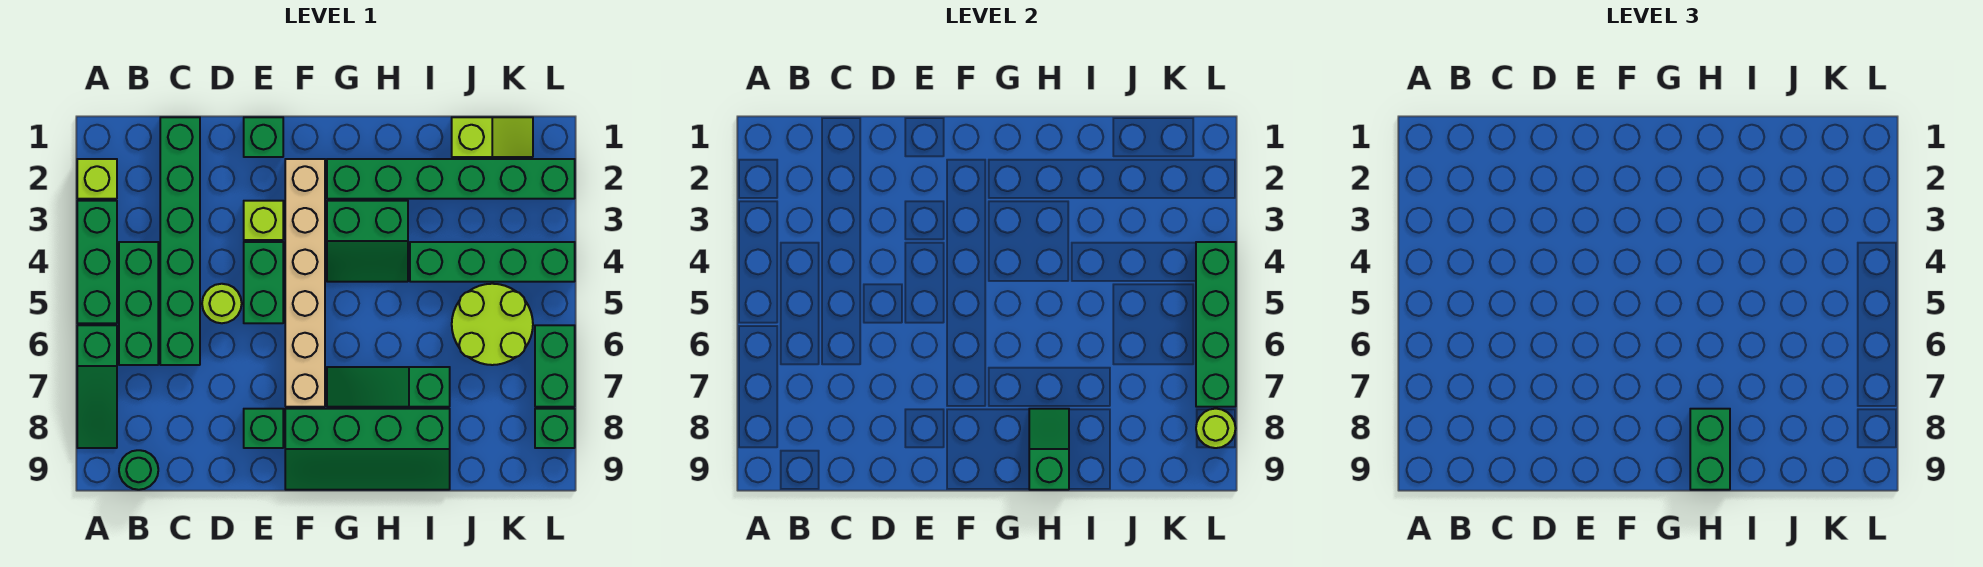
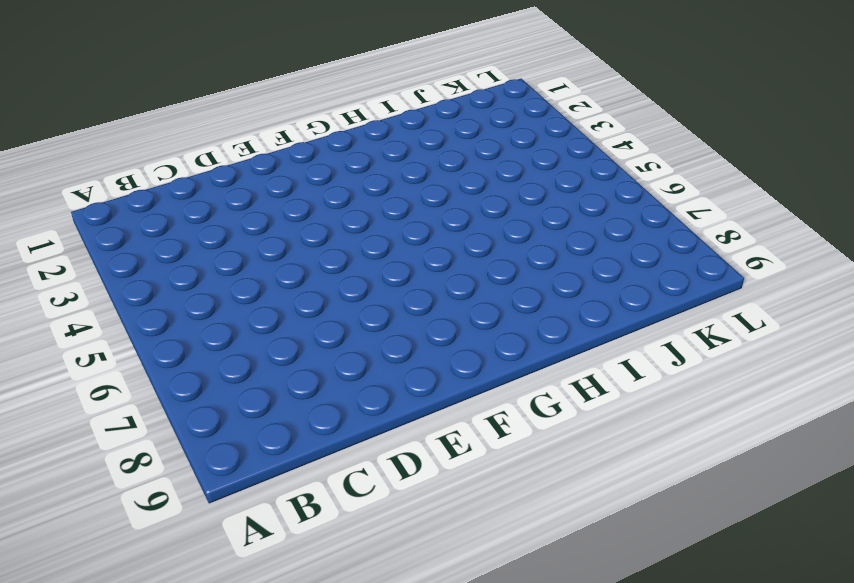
none -> lime brick A2 level 1
none -> green brick A3:A5 level 1
none -> green slope A6:A8 level 1 top 6

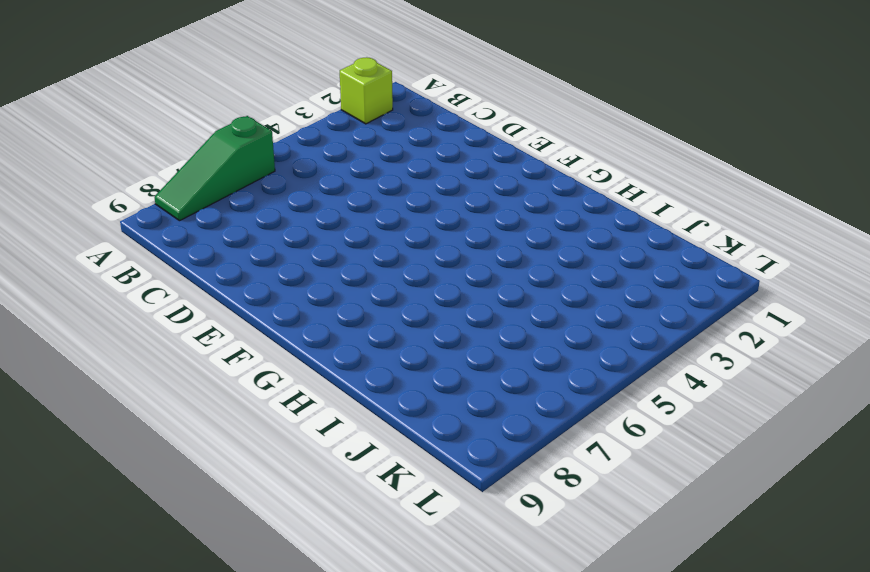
none -> green brick A3:A5 level 1
none -> green brick B4:B6 level 1
none -> green round brick B9 level 1

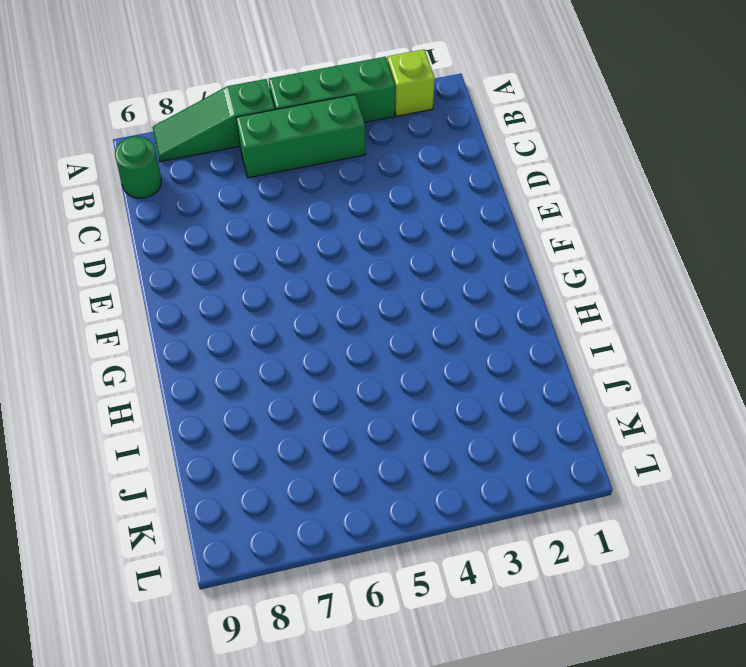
none -> green brick C1:C6 level 1
none -> lime round brick D5 level 1
none -> green brick E1 level 1

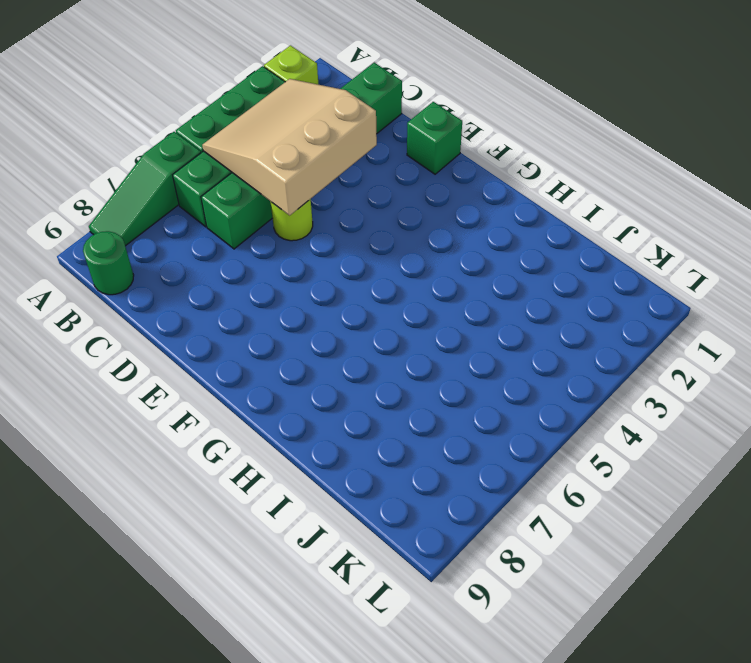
tan slope B3:D5 level 2 top D -> none
none -> lime brick E3 level 1
none -> green brick E4:E5 level 1
none -> green brick E8 level 1

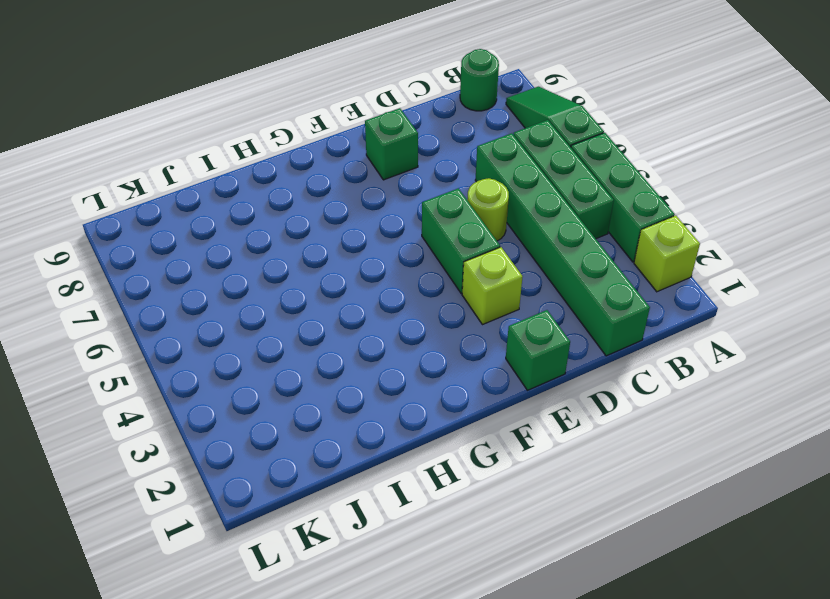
none -> tan brick F2:F7 level 1
none -> green slope F8:I9 level 1 top 8
none -> green brick G2:L2 level 1

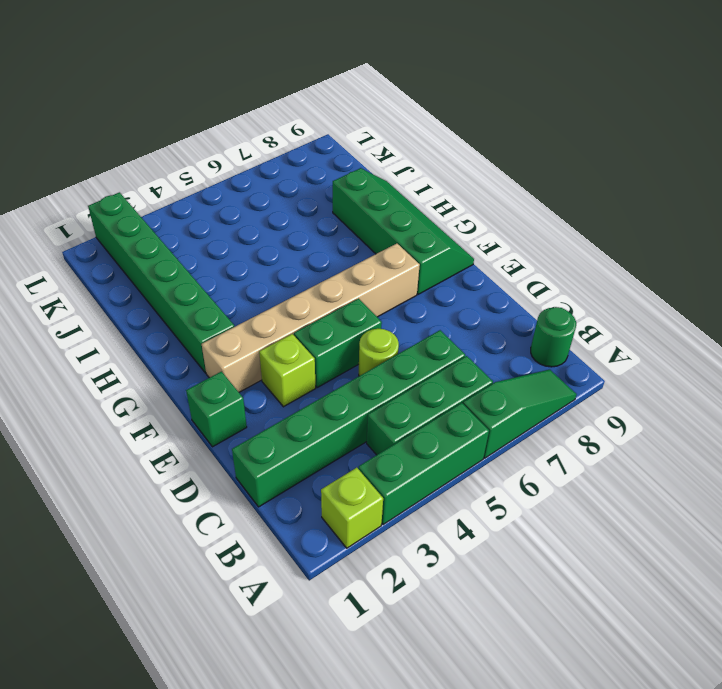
none -> green brick E8 level 1
none -> green slope G3:H4 level 1 top 3
none -> green slope G7:I7 level 1 top I

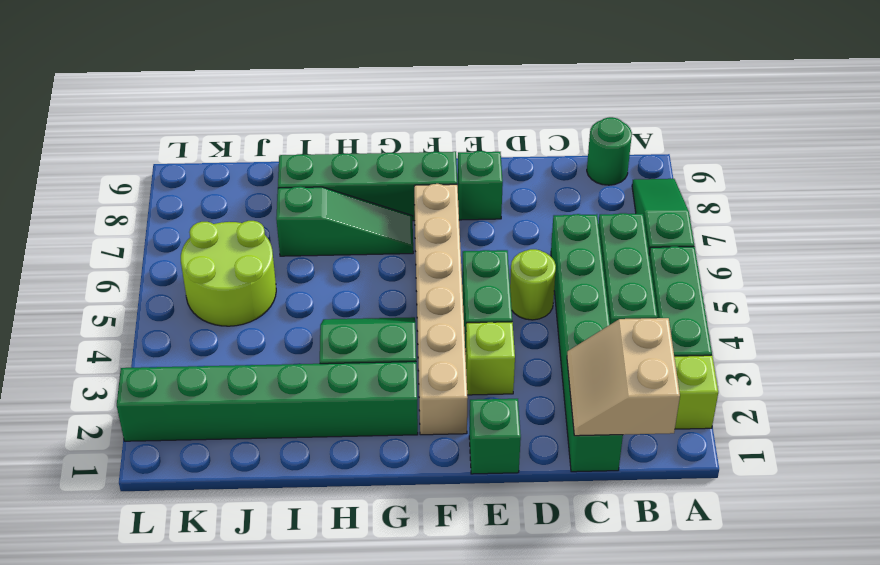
tan slope B1:C2 level 2 top B -> none
none -> green brick I4:L4 level 1
none -> lime slope J1:K1 level 1 top J
none -> green brick L6:L7 level 1

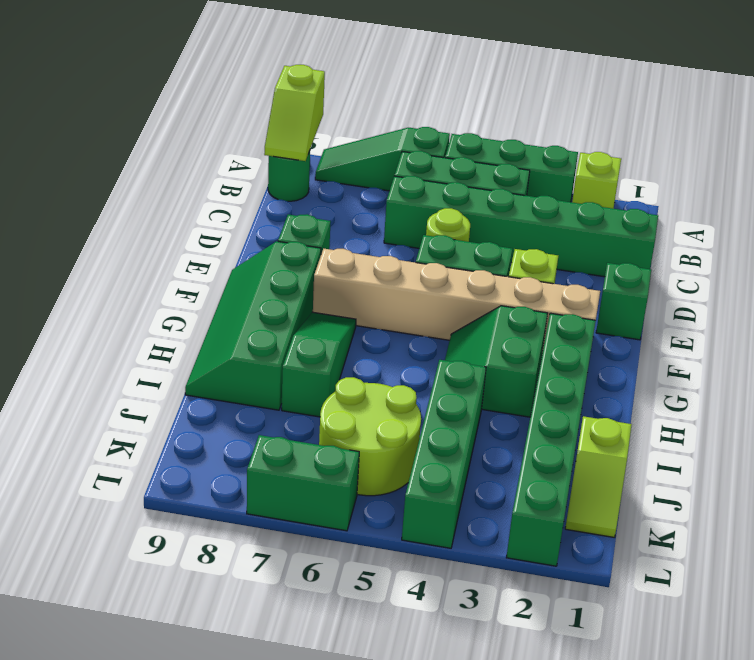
lime slope A9:B9 level 2 top A -> none
none -> green brick L8 level 1
none -> green slope H8:H9 level 2 top 9
none -> green brick L4:L7 level 2

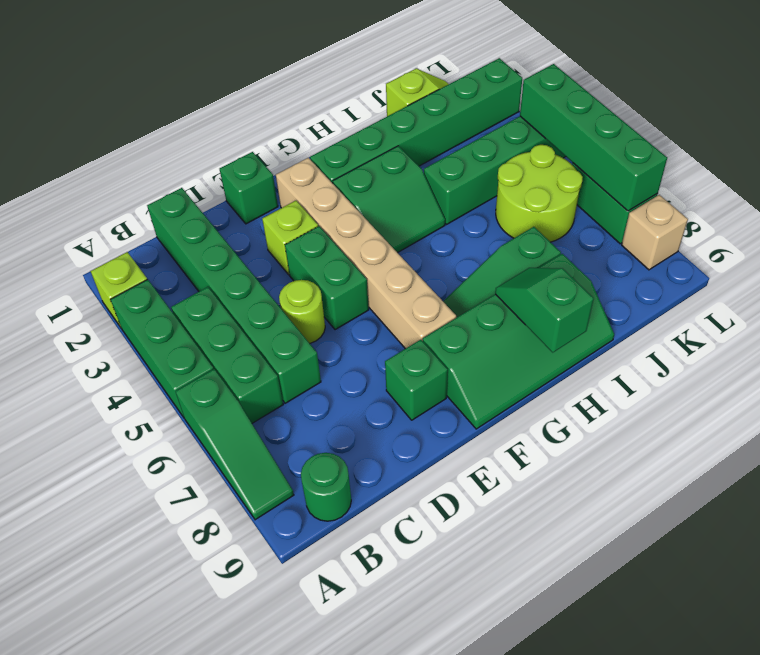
tan brick L8 level 1 -> green brick L8 level 1
none -> lime round brick L8 level 2
none -> green brick H8:H9 level 3

